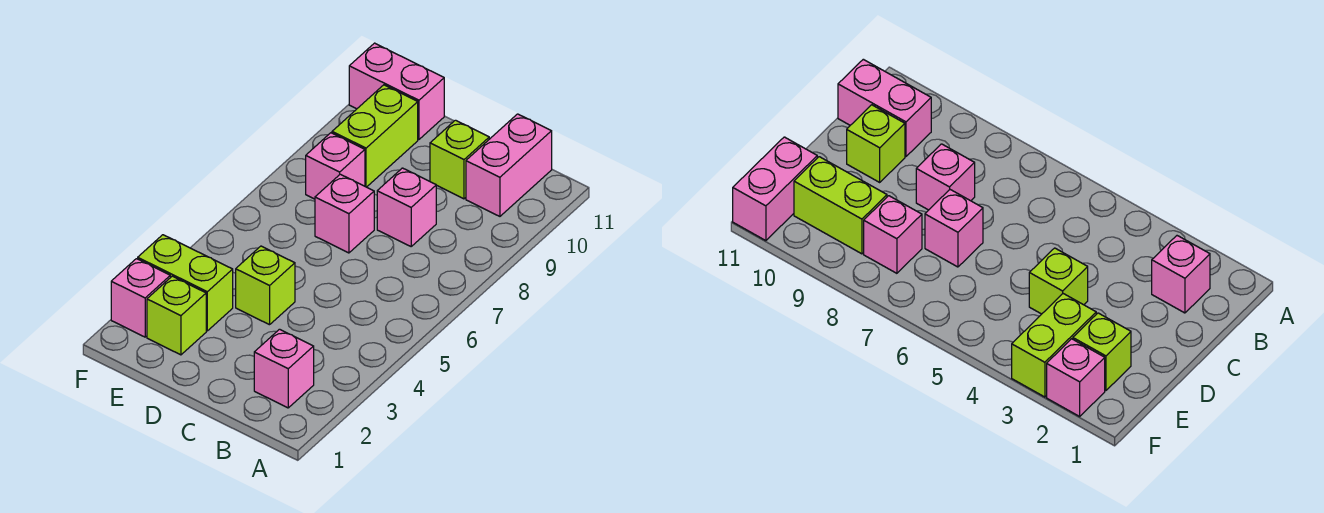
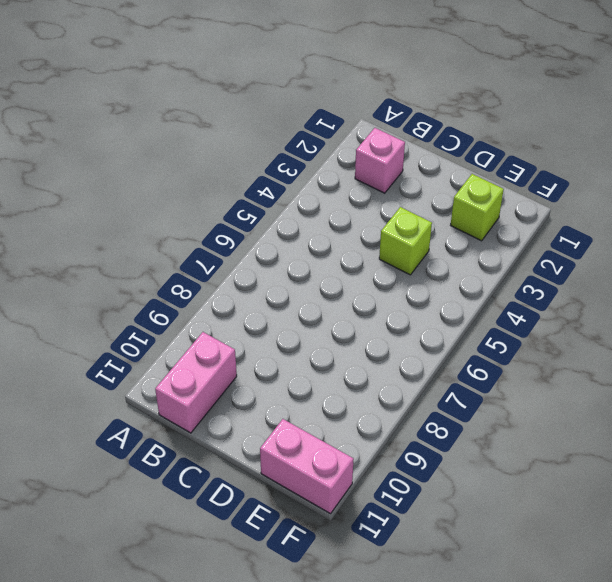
none -> pink brick C8 level 1
none -> lime brick C10 level 1
none -> pink brick D7 level 1

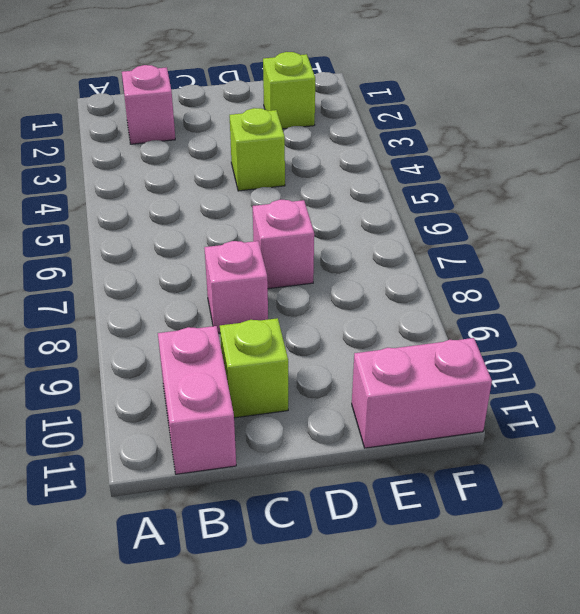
none -> lime brick E3:F3 level 1
none -> pink brick E8 level 1
none -> lime brick E9:E10 level 1

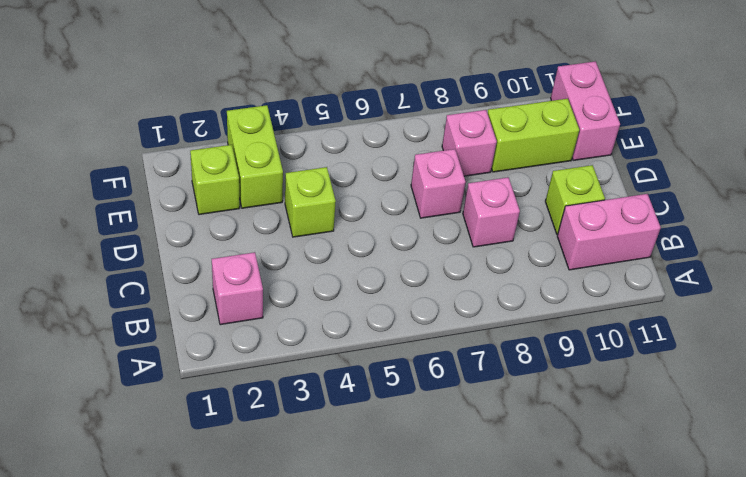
none -> pink brick F2 level 1

